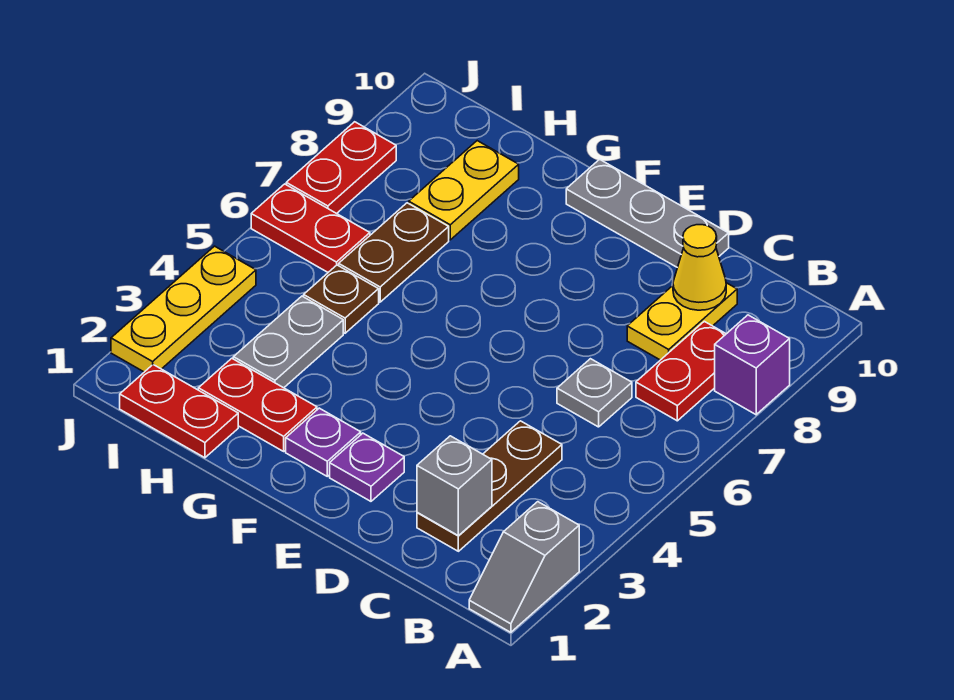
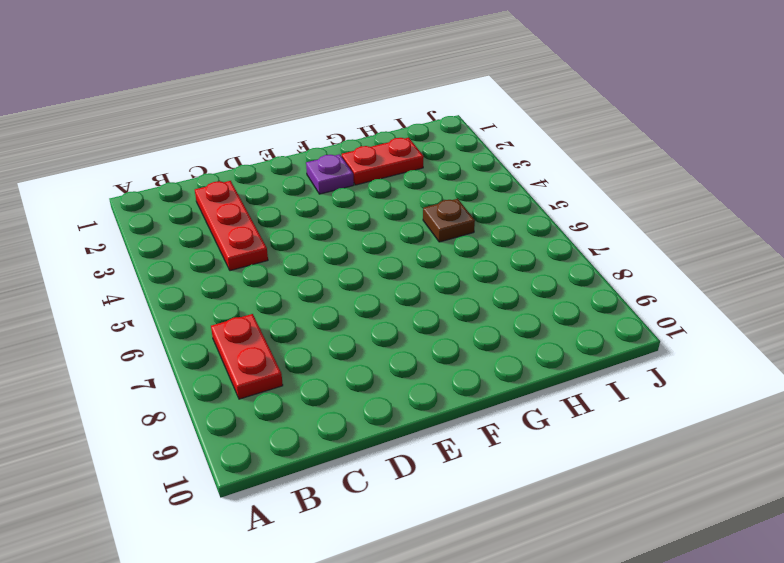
red plate C2:C4 level 1 -> brown plate C2:C4 level 1
none -> grey slope A1:A2 level 1 top 2
none -> purple brick A8 level 1
none -> grey plate C6 level 1

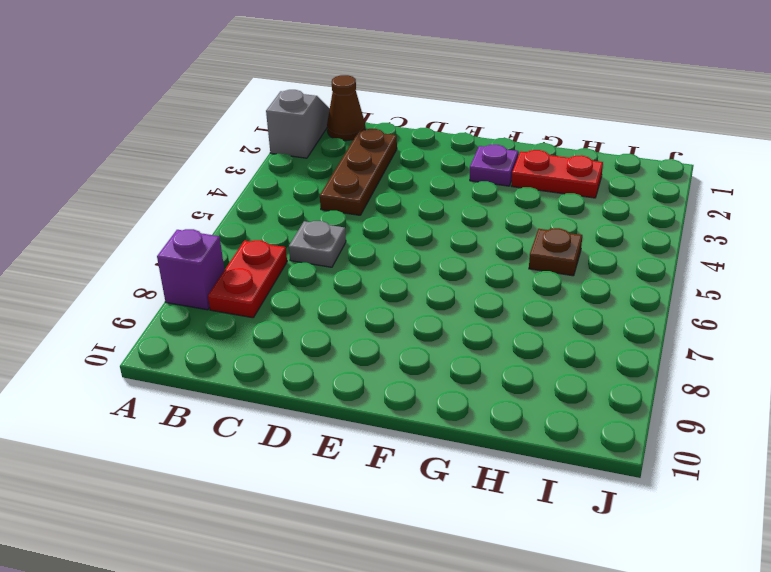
brown cone B1 level 1 -> none
none -> yellow plate C8:C9 level 1
none -> grey plate D10:F10 level 1
none -> purple plate E2 level 1

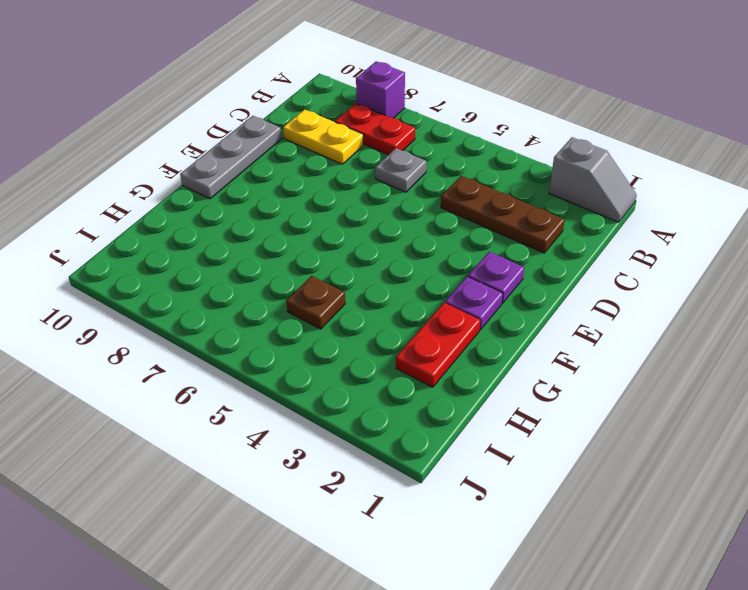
none -> red plate H1:I1 level 1
none -> grey plate H3:H4 level 1
none -> brown plate H6:H7 level 1

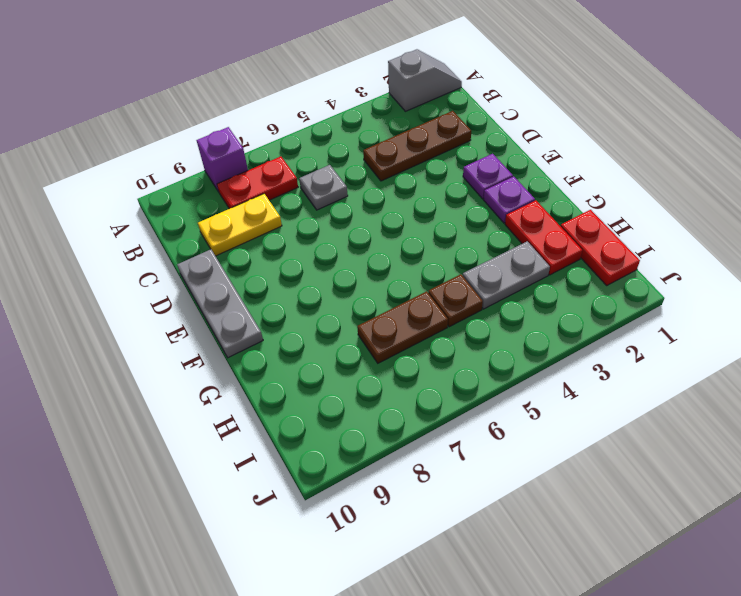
none -> yellow plate H8:H9 level 1
none -> red plate I6:J6 level 1
none -> yellow plate J2:J4 level 1

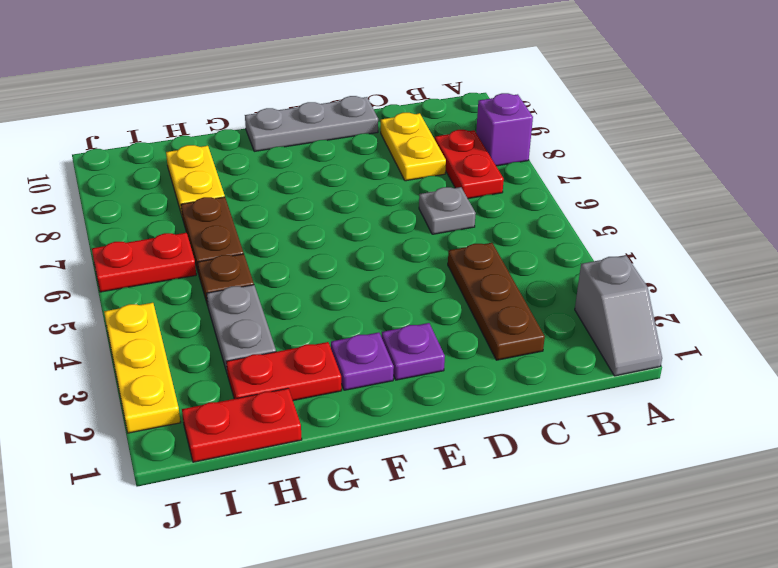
none -> red plate J7:J8 level 1
none -> grey brick C2 level 2
none -> yellow cone C9 level 2

